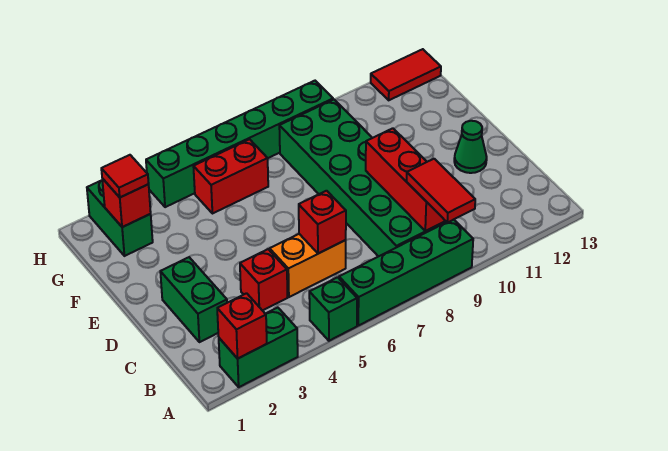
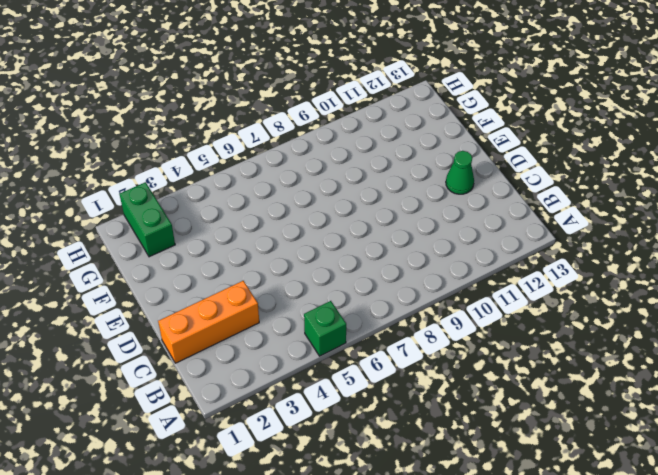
orange brick C1:C3 level 1 -> green brick C2:D2 level 1
none -> green brick A2:A3 level 1
none -> green brick A6:A9 level 1
none -> green brick B8:G9 level 1

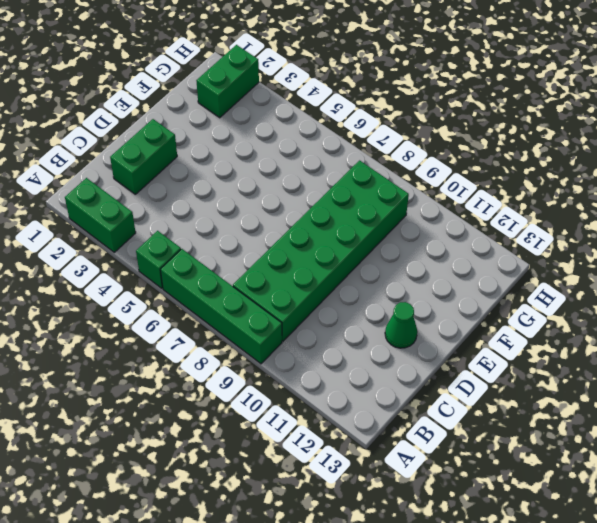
none -> red brick C4 level 1
none -> orange brick C5:C6 level 1
none -> red brick G5:G6 level 1

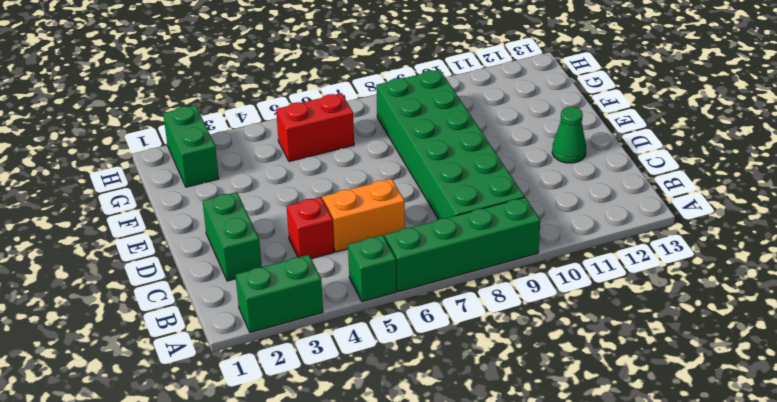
none -> green brick H4:H9 level 1
none -> red tile H12:H13 level 1
none -> red brick A2 level 2

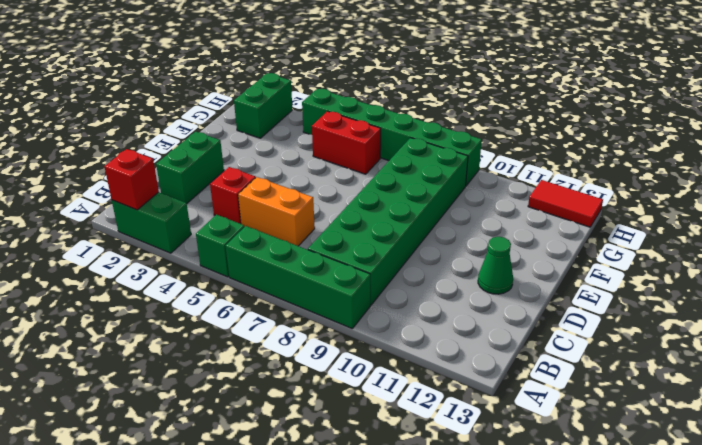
none -> red brick B9:D9 level 2
none -> red brick C6 level 2
none -> red brick G2 level 2

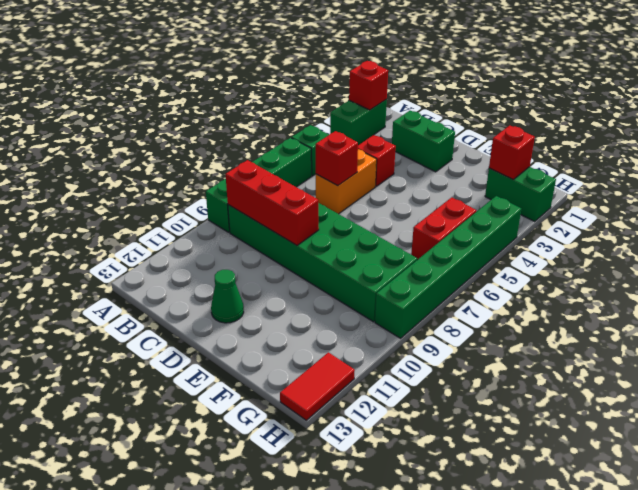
none -> red tile A9:B9 level 3
none -> red tile G2 level 3

